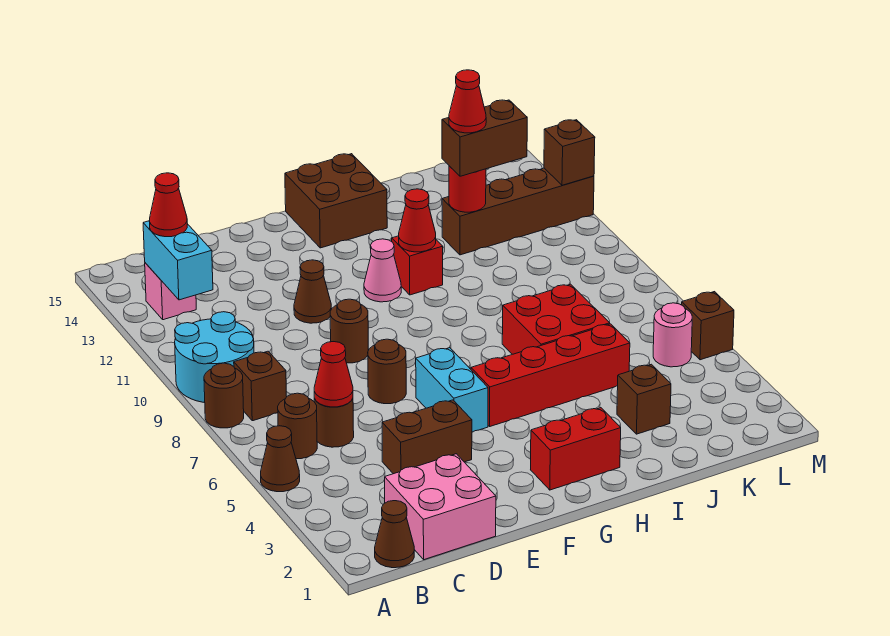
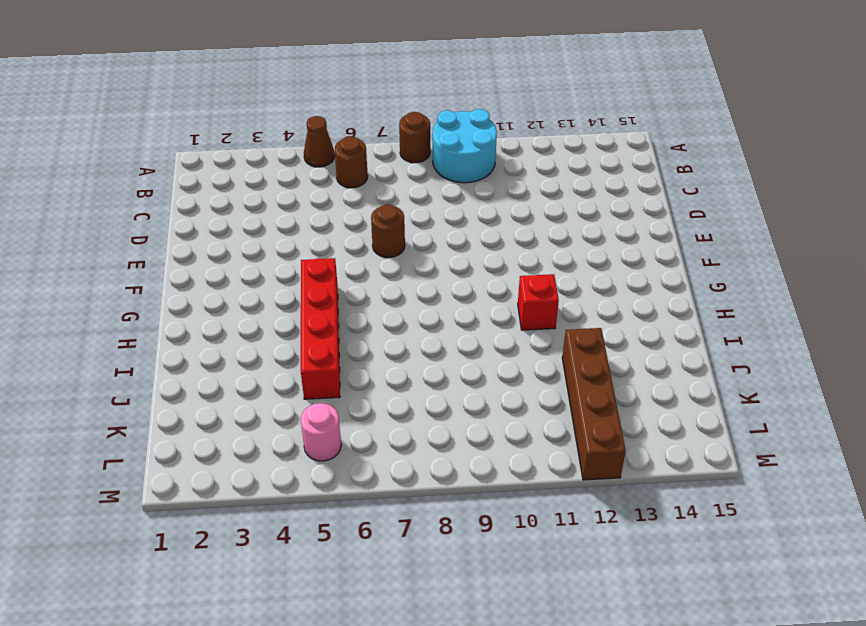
none -> brown cone B1 level 1
none -> brown brick B8 level 1
none -> pink brick B13 level 1
none -> pink brick C1:D2 level 1

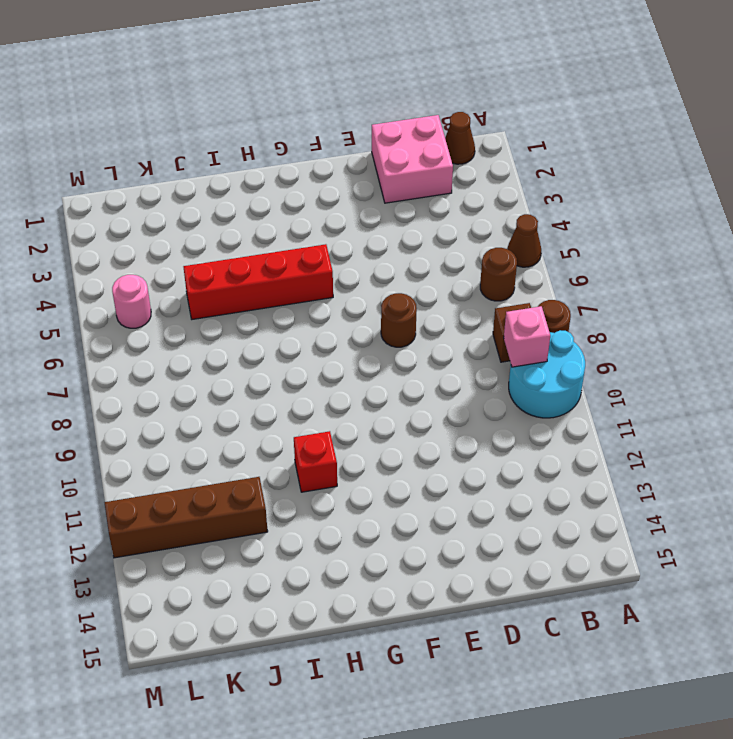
pink brick B9 level 2 -> pink brick B13 level 1
none -> brown round brick C6 level 1
none -> brown brick D4:E4 level 1
none -> brown round brick E9 level 1
none -> brown cone E11 level 1

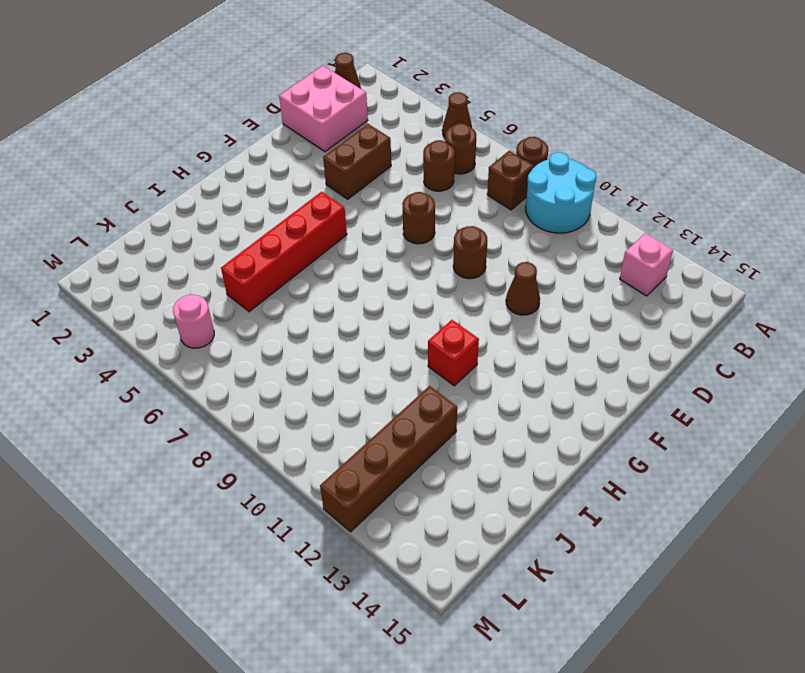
none -> cyan brick F5:F6 level 1
none -> red brick G2:H2 level 1
none -> pink cone G11 level 1
none -> brown brick G14:H15 level 1

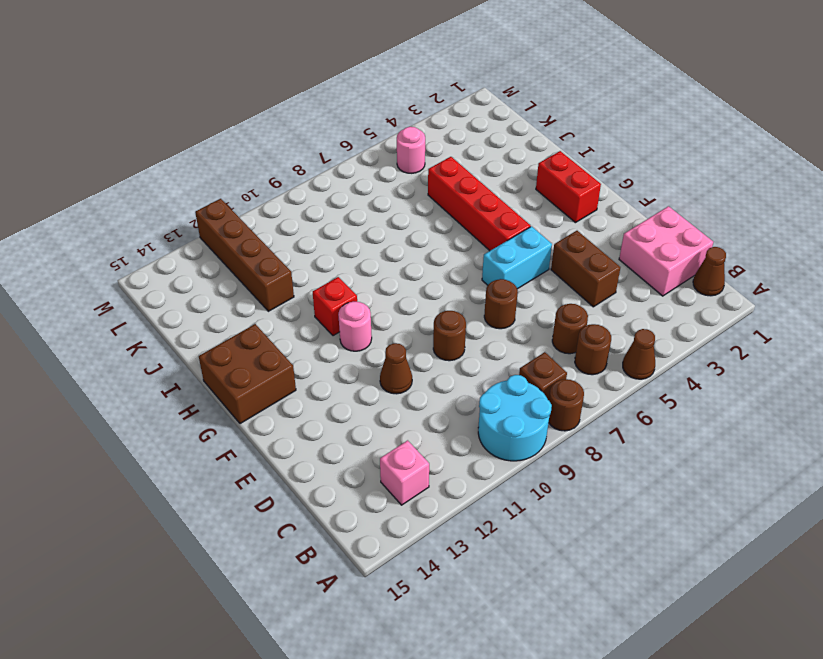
pink round brick G11 level 1 -> pink cone G11 level 1
none -> red brick I6:J7 level 1
none -> brown brick J3 level 1
none -> brown brick M5 level 1
none -> cyan brick B12:B13 level 2

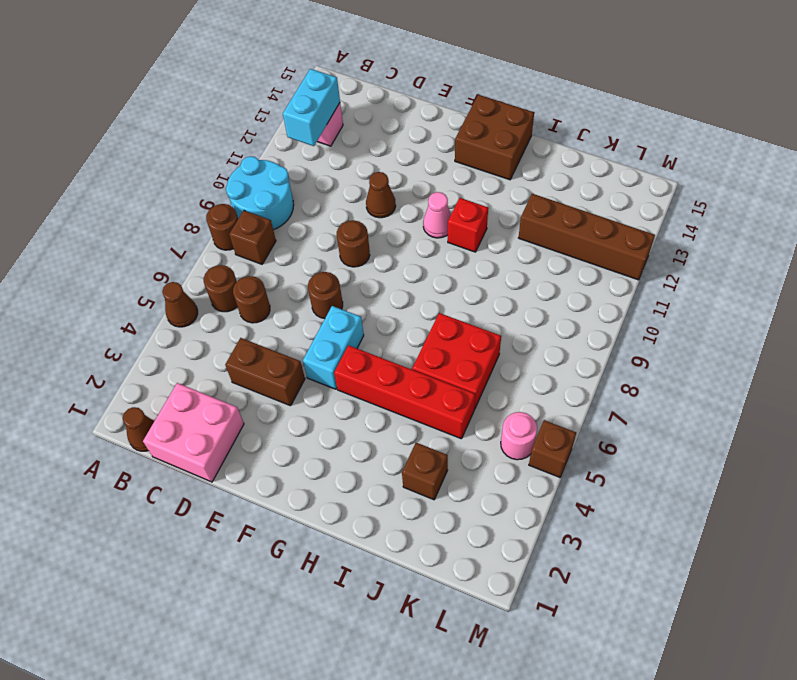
none -> red brick G2:H2 level 1
none -> red cone C6 level 2
none -> red cone H11 level 2
none -> red round brick J12 level 2

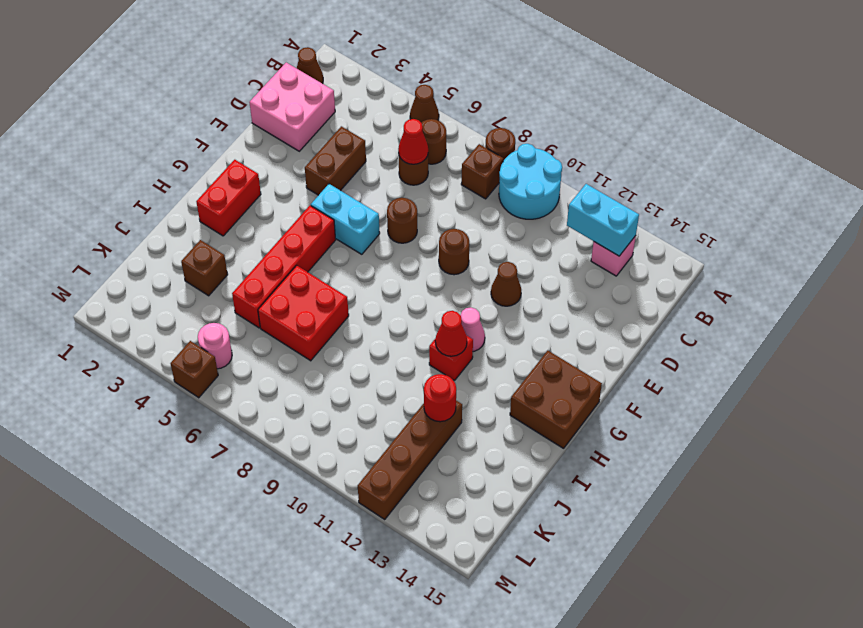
none -> brown brick M12 level 2
none -> red cone B13 level 3
none -> brown brick J12:K12 level 3
none -> red cone J12 level 4

